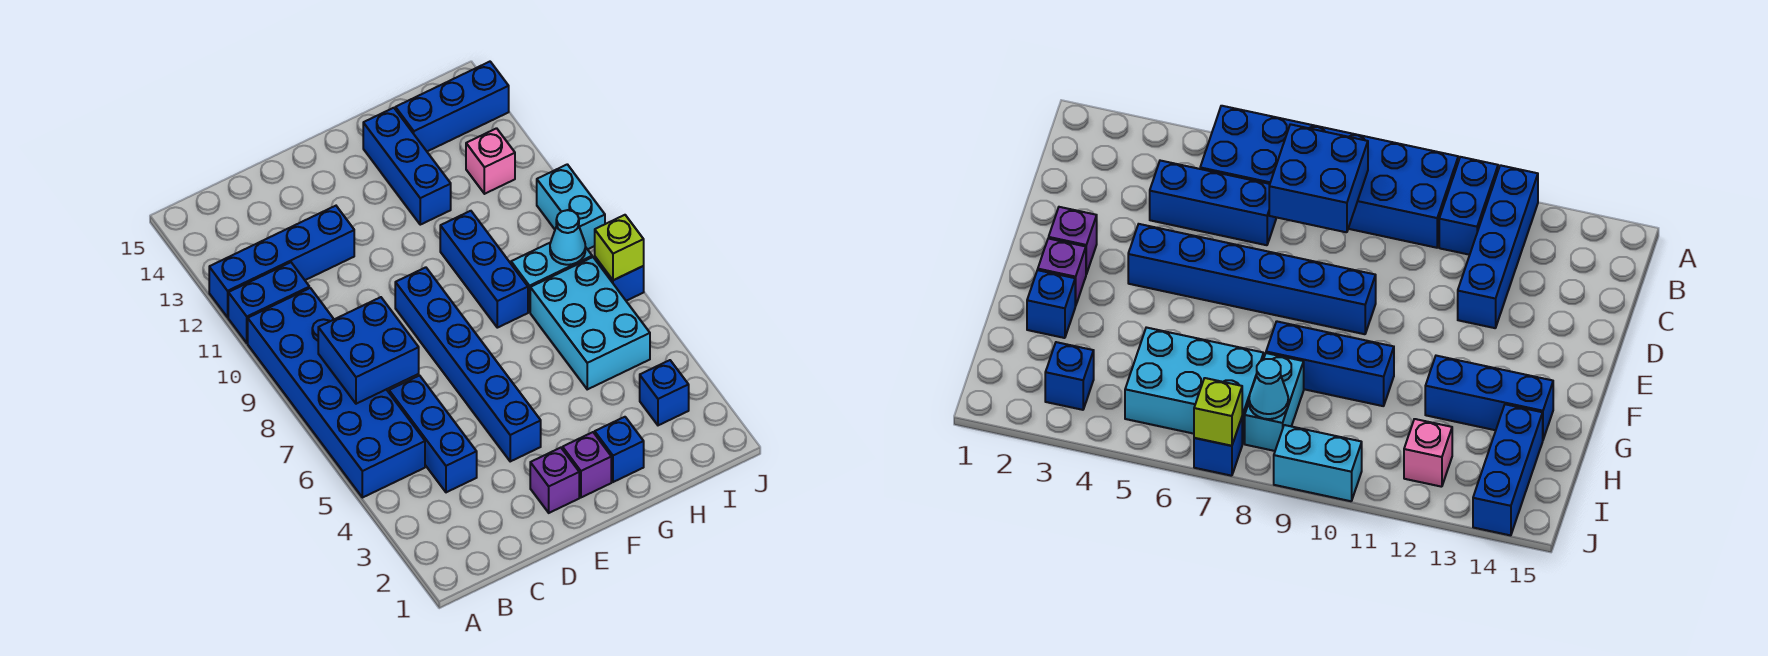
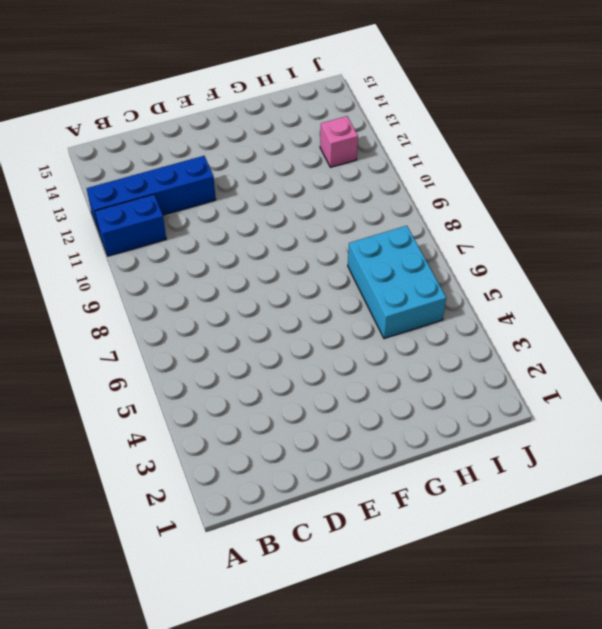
none -> blue brick A5:B10 level 1
none -> blue brick C4:C6 level 1
none -> purple brick E2 level 1

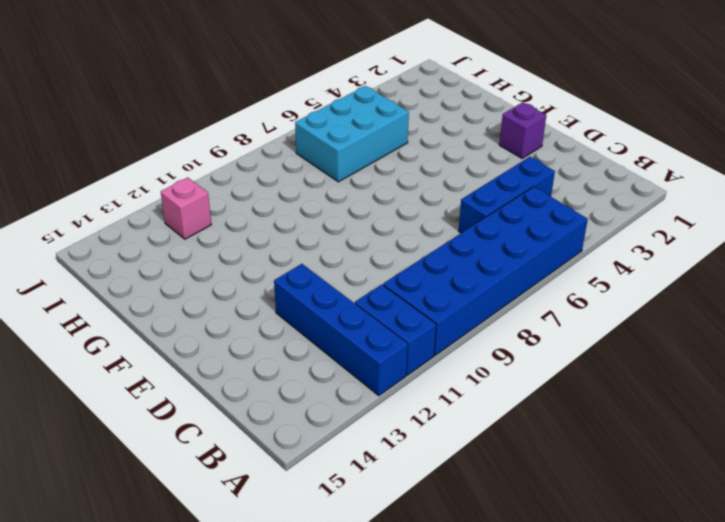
none -> blue brick E4:E9 level 1
none -> purple brick F2 level 1
none -> blue brick G2 level 1

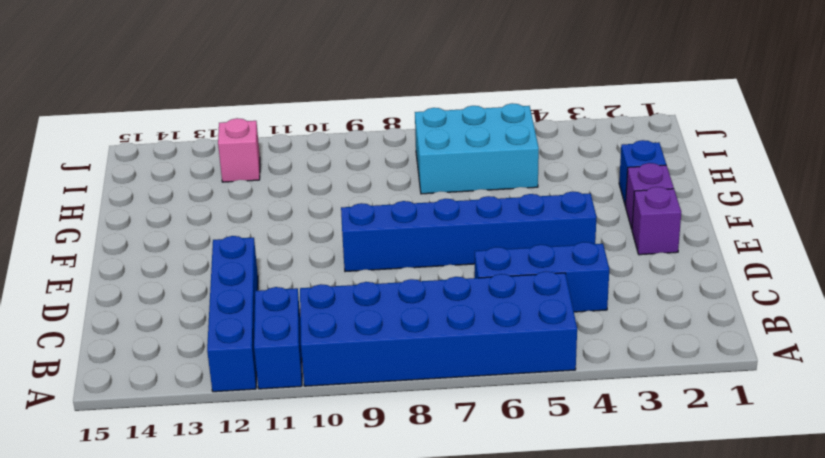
none -> blue brick G8:G10 level 1
none -> blue brick G12:G14 level 1
none -> cyan brick H8:I8 level 1

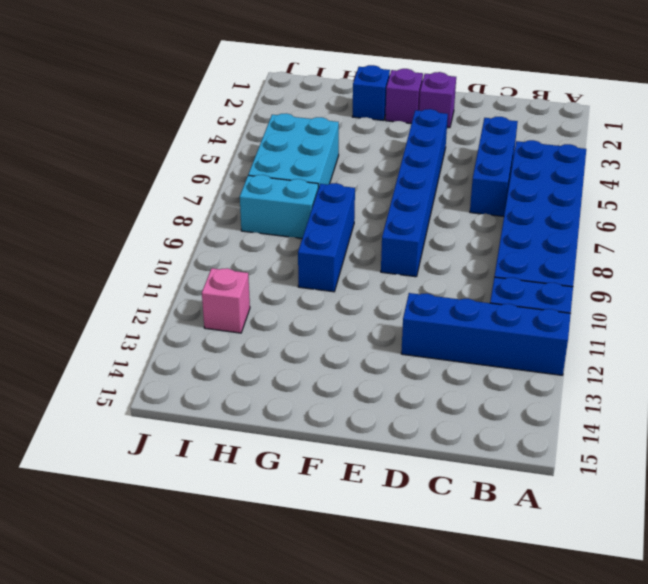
none -> blue brick G12:G14 level 1
none -> blue brick H14:J14 level 1
none -> blue brick I3 level 1

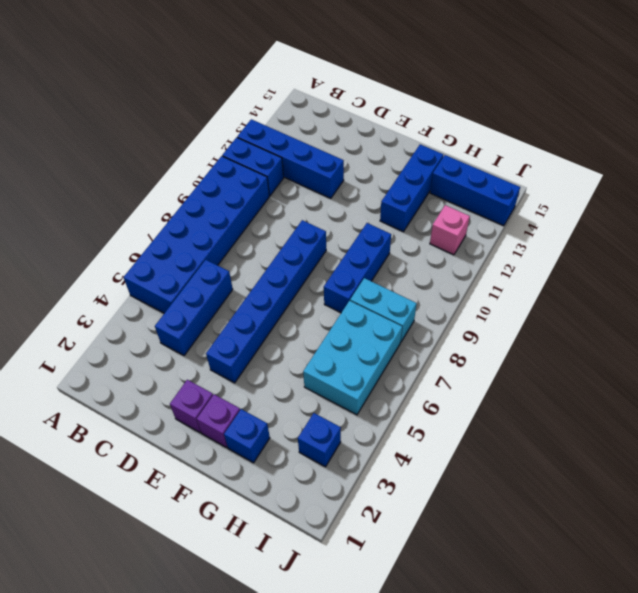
none -> blue brick J7 level 1
none -> cyan brick J9:J10 level 1
none -> blue brick B7:C8 level 2

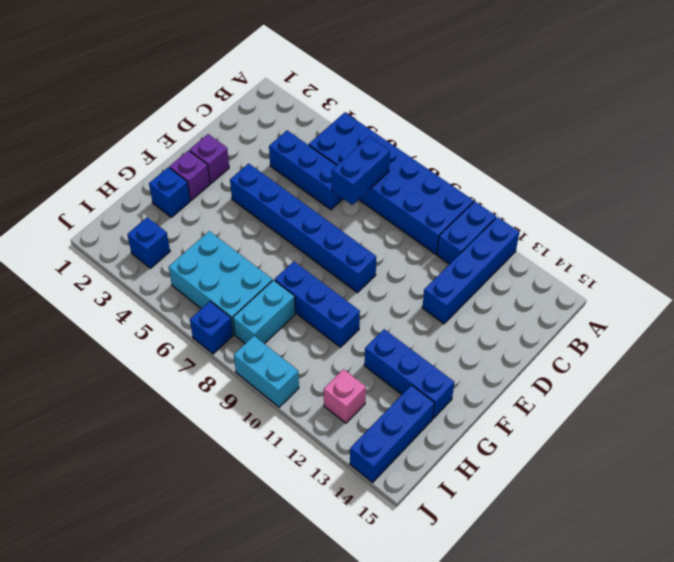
blue brick B7:C7 level 2 -> blue brick B7:C8 level 2
none -> cyan cone I8 level 2
none -> lime brick J7 level 2

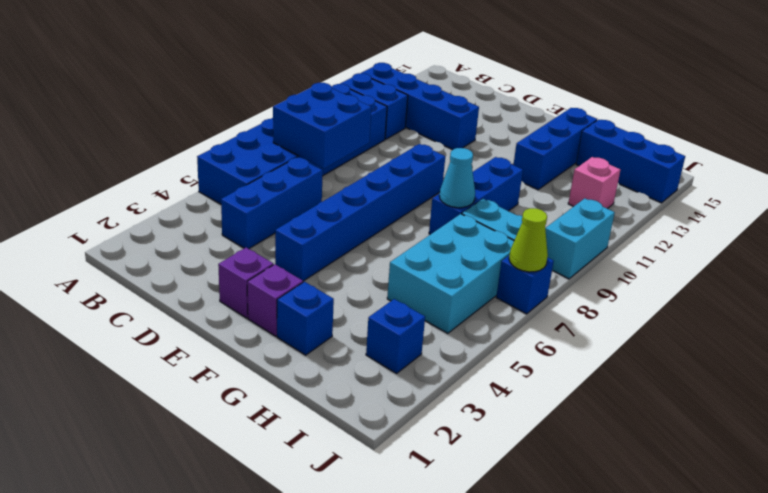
cyan cone G8 level 2 -> cyan cone I8 level 2
lime cone J7 level 2 -> lime brick J7 level 2

